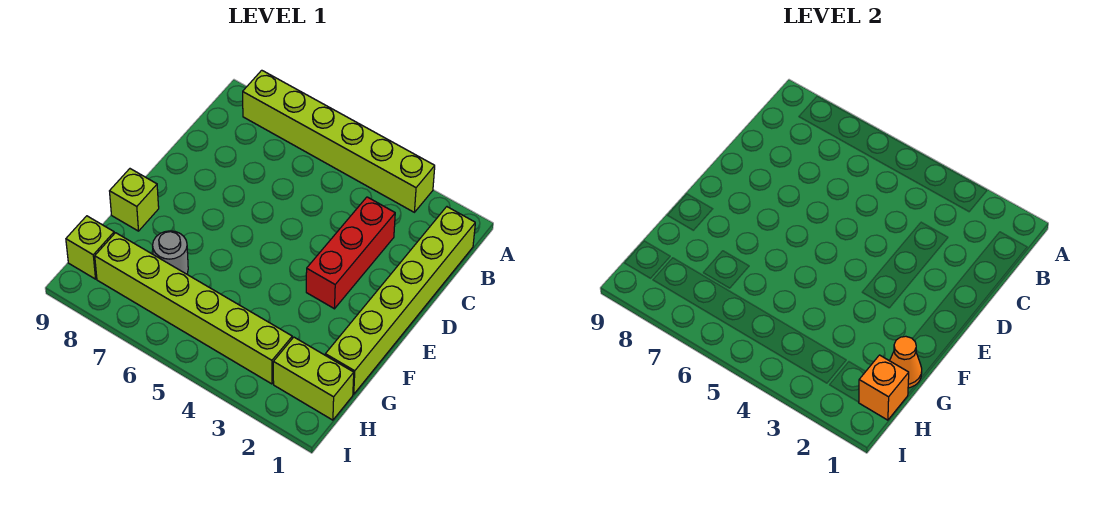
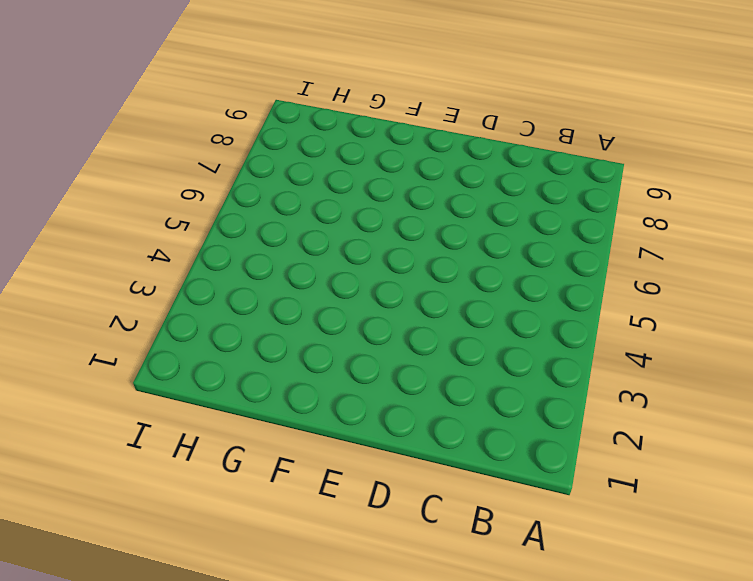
none -> lime brick A3:A8 level 1
none -> lime brick B1:G1 level 1

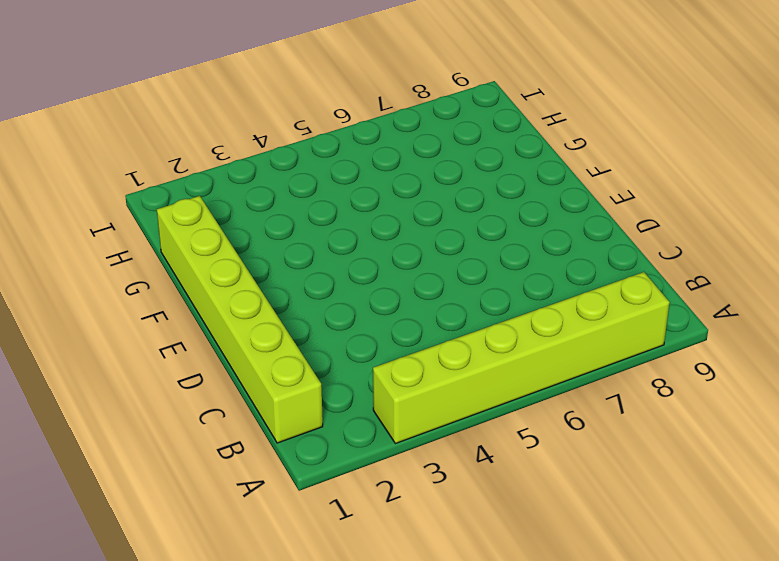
none -> red brick C3:E3 level 1
none -> lime brick F9 level 1

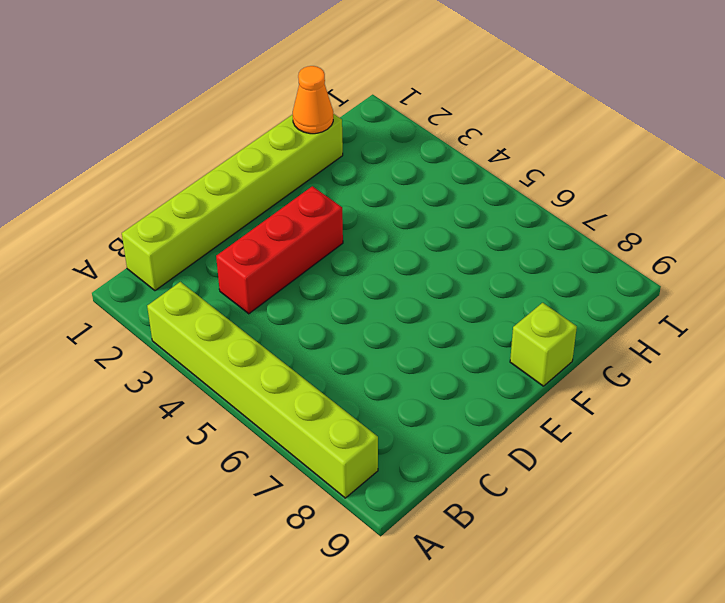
none -> grey round brick G7 level 1
none -> lime brick H1:H2 level 1

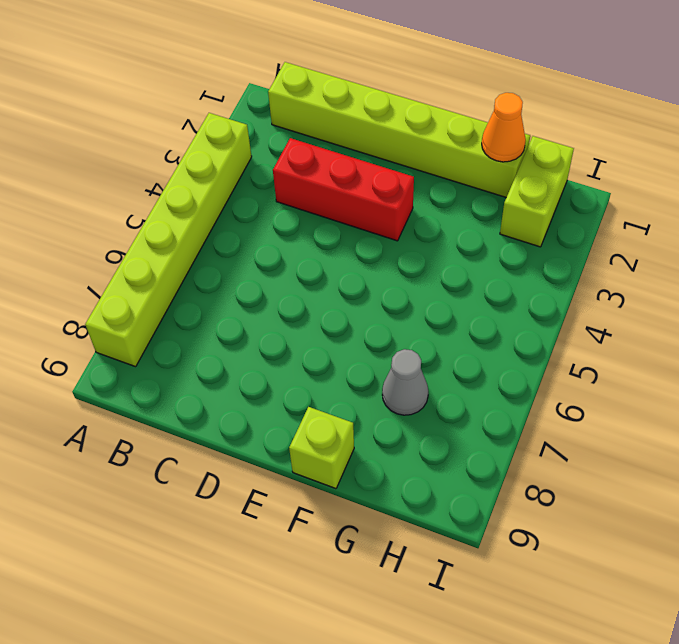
grey cone G7 level 1 -> grey round brick G7 level 1
none -> lime brick H3:H8 level 1
none -> lime brick H9 level 1

